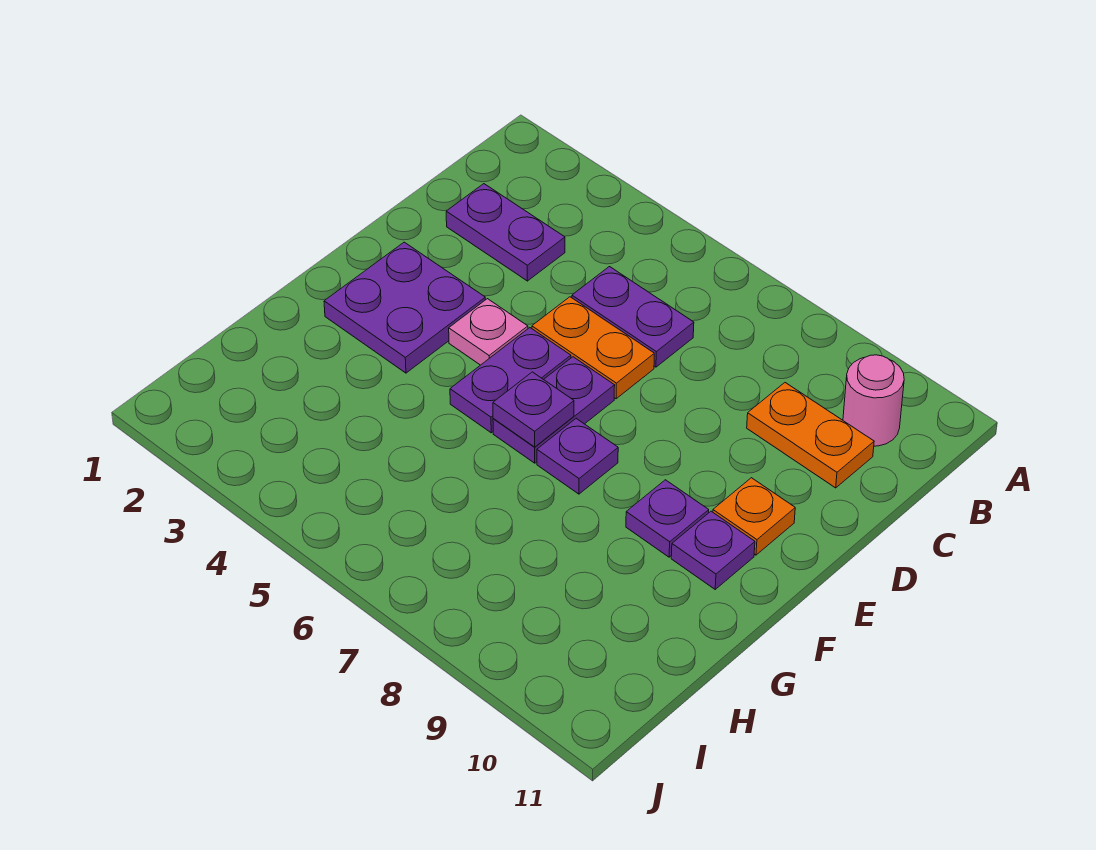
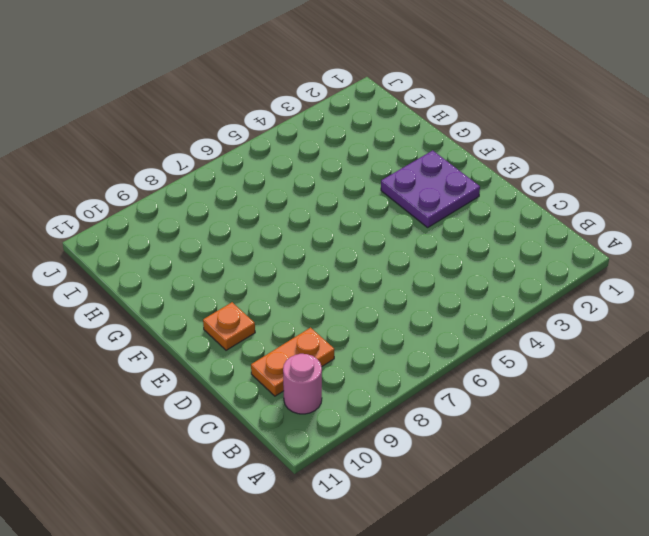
none -> purple plate C2:C3 level 1
none -> purple plate C5:C6 level 1
none -> orange plate D5:D6 level 1

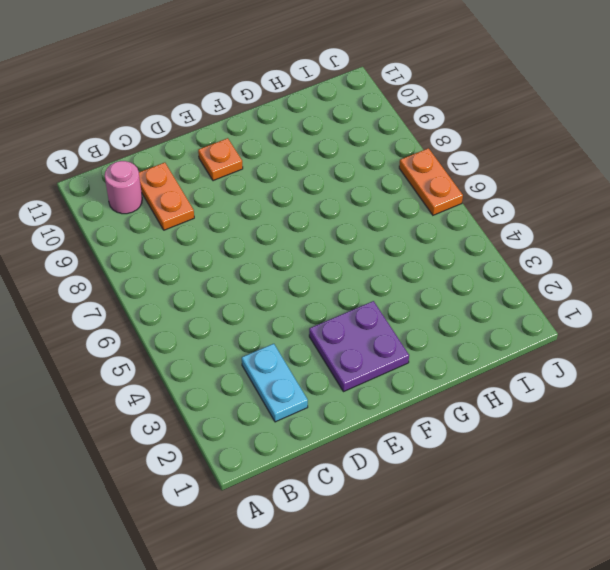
cyan plate C2:C3 level 1 -> purple plate C2:C3 level 1
orange plate J6:J7 level 1 -> orange plate D5:D6 level 1
none -> purple plate C5:C6 level 1
none -> pink plate E4 level 1
none -> purple plate E5:F5 level 1

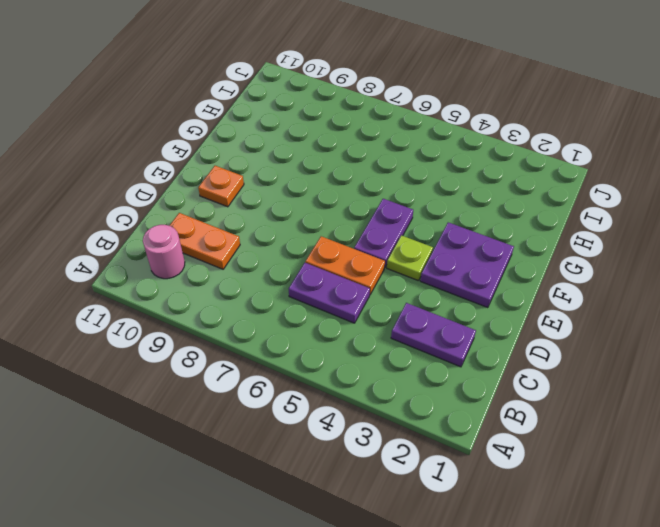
lime plate E4 level 1 -> pink plate E4 level 1
none -> purple plate E6:F6 level 1
none -> purple plate F7 level 1
none -> purple plate F9 level 1

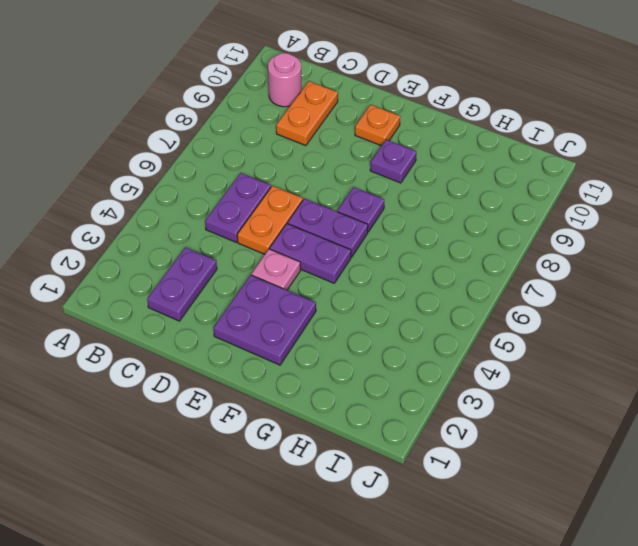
none -> purple plate F10 level 1
none -> purple plate F6 level 2

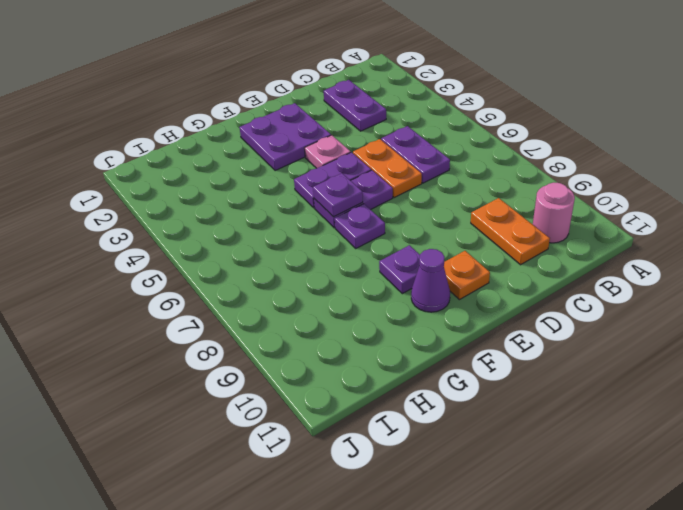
purple cone F10 level 1 -> purple plate F10 level 1

